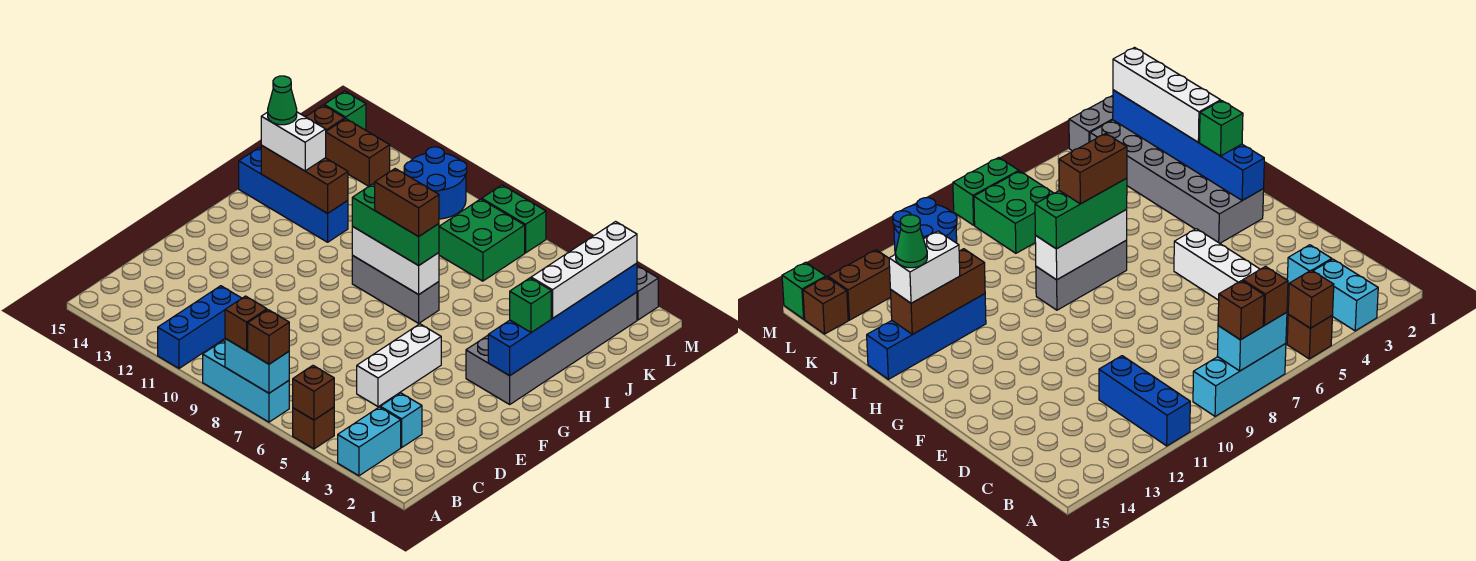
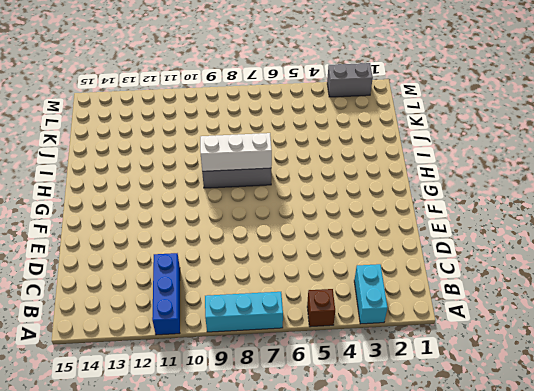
none -> cyan brick C3 level 1
none -> white brick D5:F5 level 1
none -> grey brick G2:L3 level 1

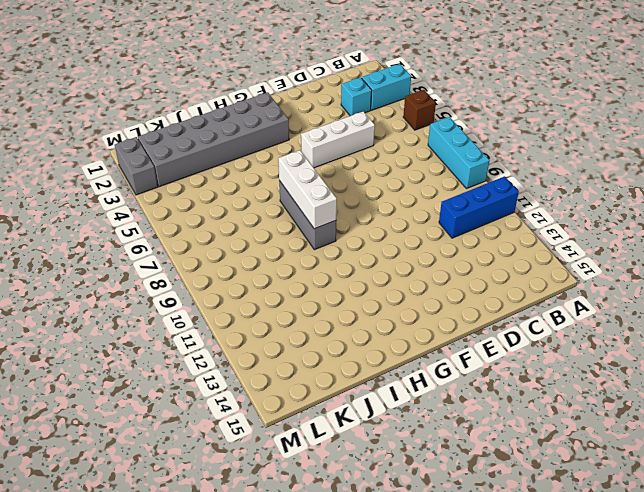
none -> blue brick I12:I15 level 1
none -> green brick K7:L8 level 1
none -> blue round brick L10:M11 level 1

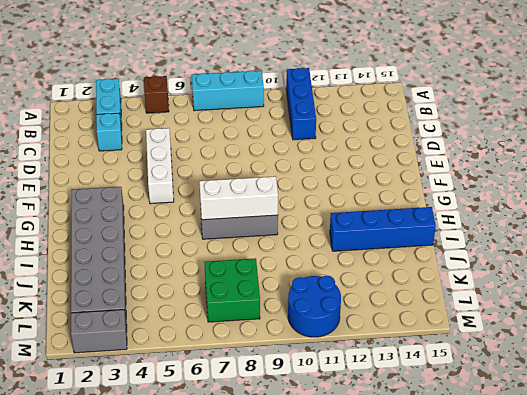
none -> brown brick L13:L14 level 1
none -> brown brick L15 level 1
none -> green brick M7:M8 level 1

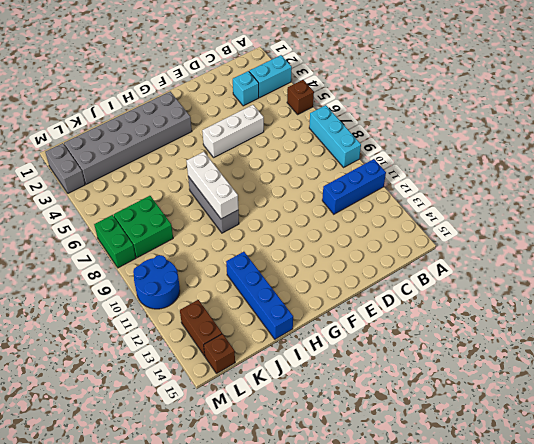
none -> green brick M15 level 1
none -> brown brick A5 level 2
none -> cyan brick A7:A8 level 2

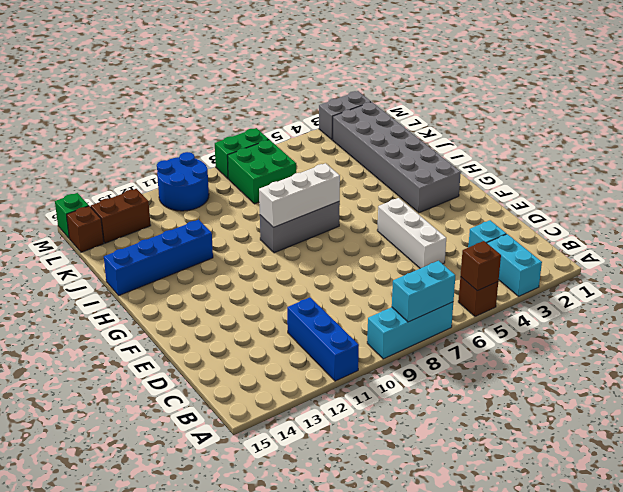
none -> blue brick G2:L2 level 2
none -> brown brick I12:I14 level 2
none -> brown brick A7 level 3

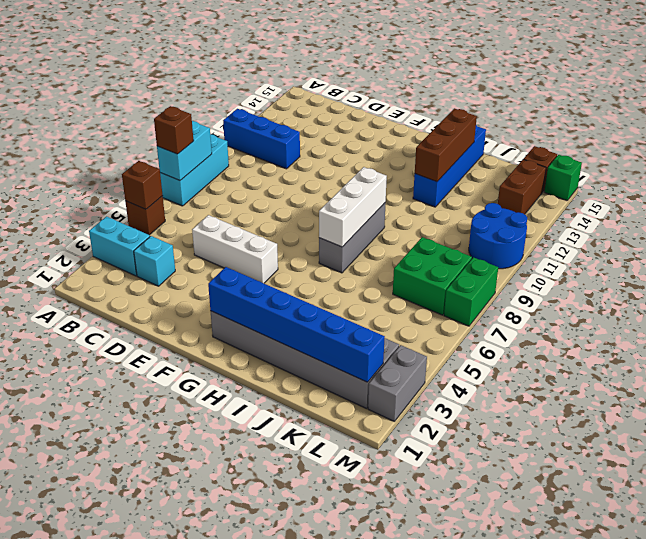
none -> brown brick A8 level 3
none -> green brick H2 level 3
none -> green brick H7:H9 level 3

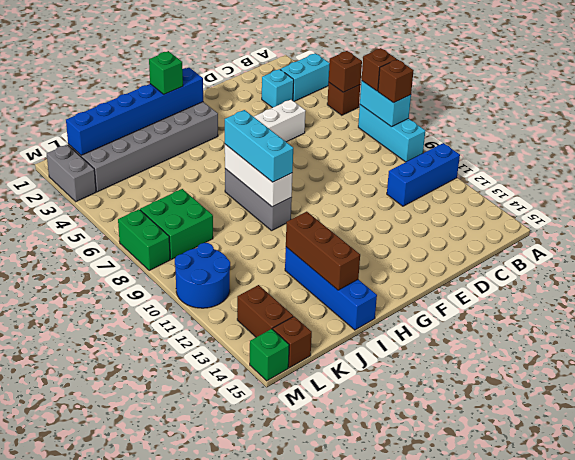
cyan brick H7:H9 level 3 -> green brick H7:H9 level 3
none -> white brick I2:L2 level 3
none -> white brick I13:I14 level 3
none -> brown brick H7:H8 level 4

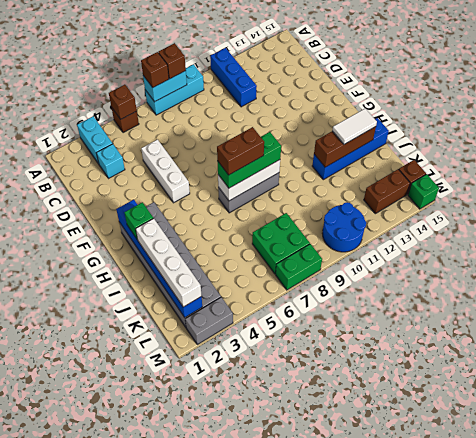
white tile I13:I14 level 3 -> white brick I13:I14 level 3
none -> green cone I14 level 4

